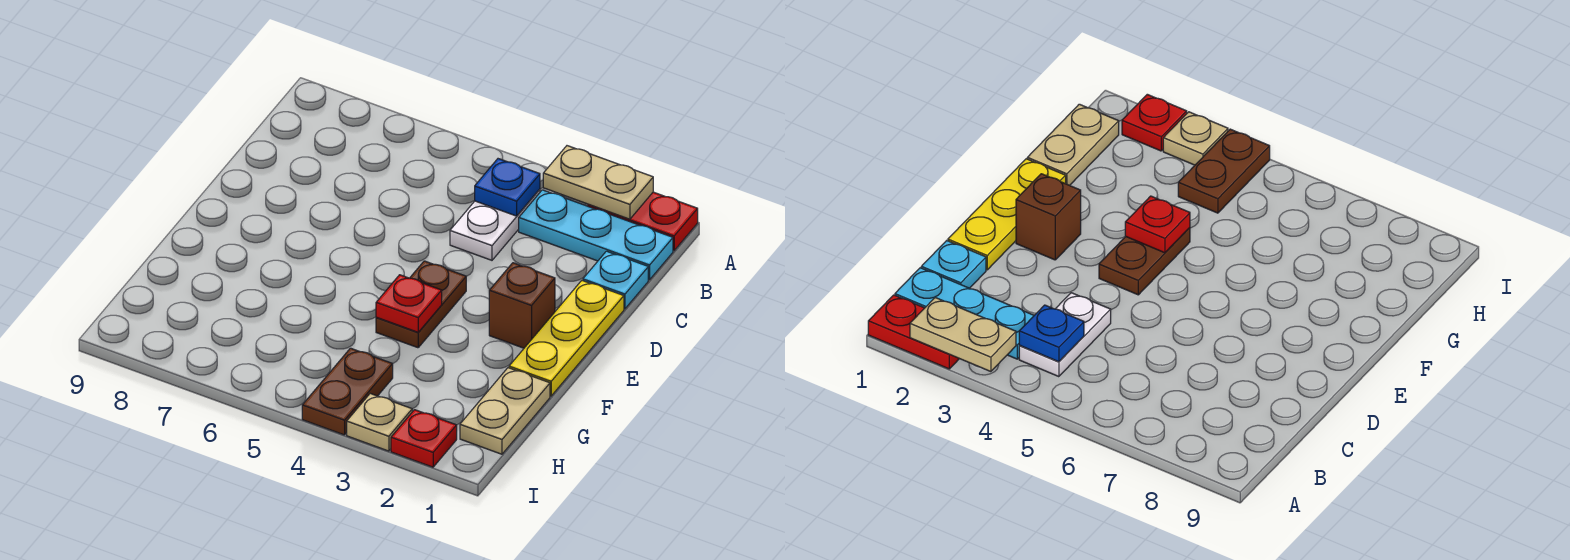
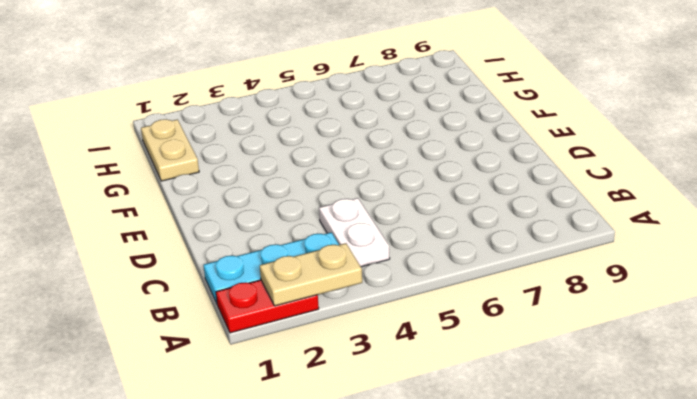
none -> cyan plate C1 level 1
none -> yellow plate D1:F1 level 1
none -> brown brick E2 level 1

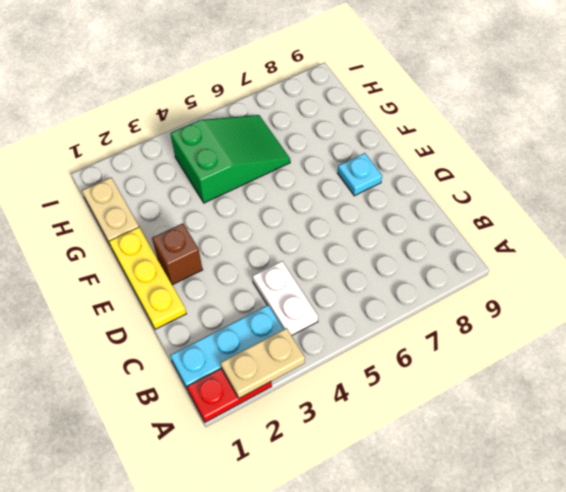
cyan plate E8 level 1 -> cyan plate C1 level 1
green slope G4:H6 level 1 top 4 -> brown plate H4:I4 level 1
none -> brown plate E4:F4 level 1
none -> red plate I2 level 1
none -> tan plate I3 level 1

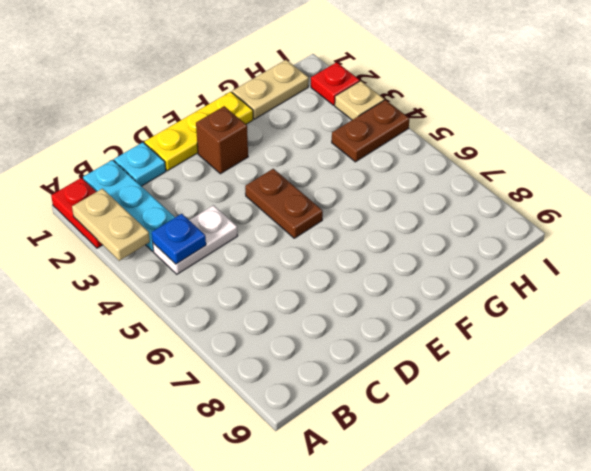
brown plate E4:E5 level 1 -> brown plate E4:F4 level 1
none -> red plate F4 level 2

